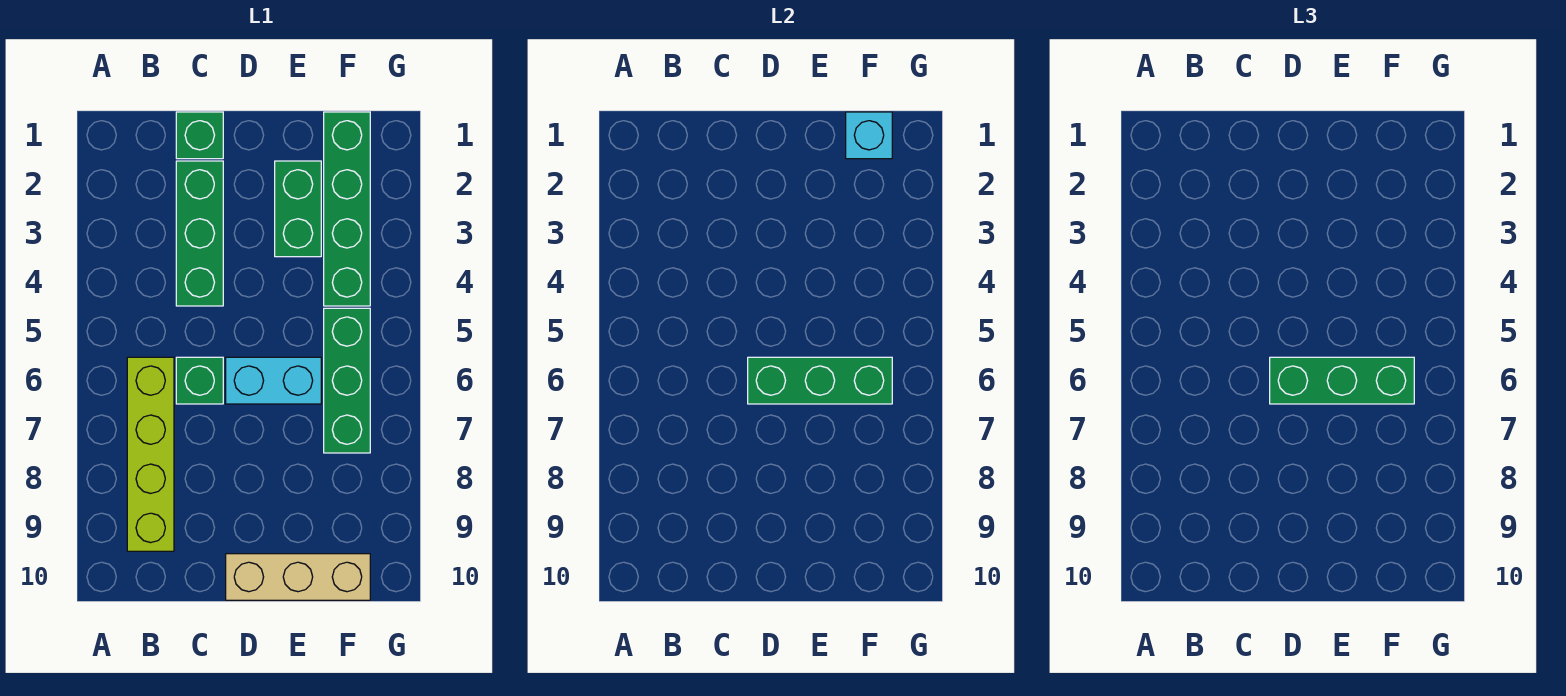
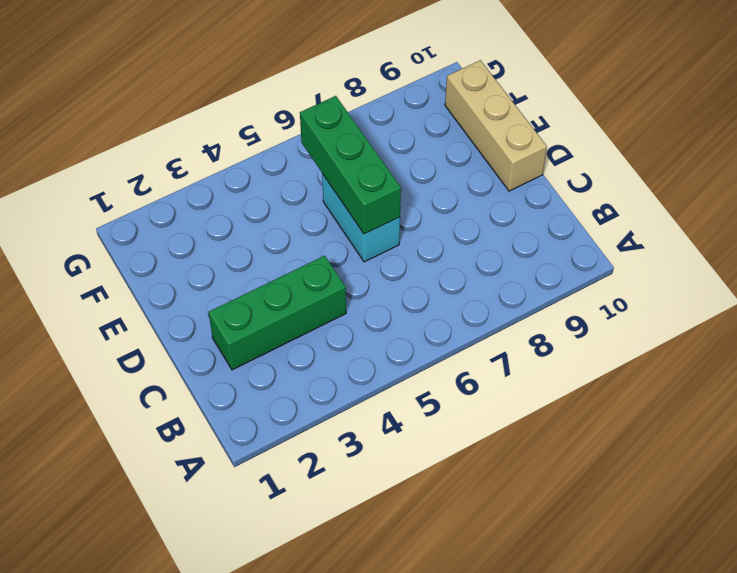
none -> lime brick B6:B9 level 1
none -> green brick C1 level 1
none -> green brick C6 level 1

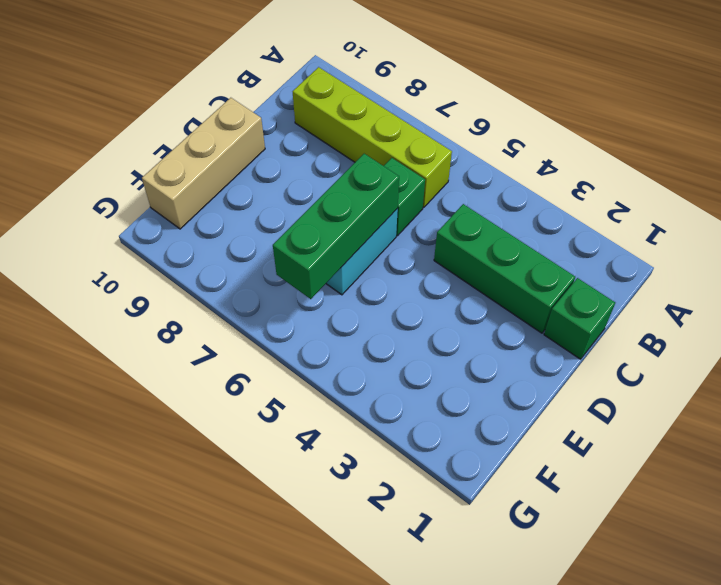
none -> green brick E2:E3 level 1
none -> green brick F1:F4 level 1
none -> green brick F5:F7 level 1

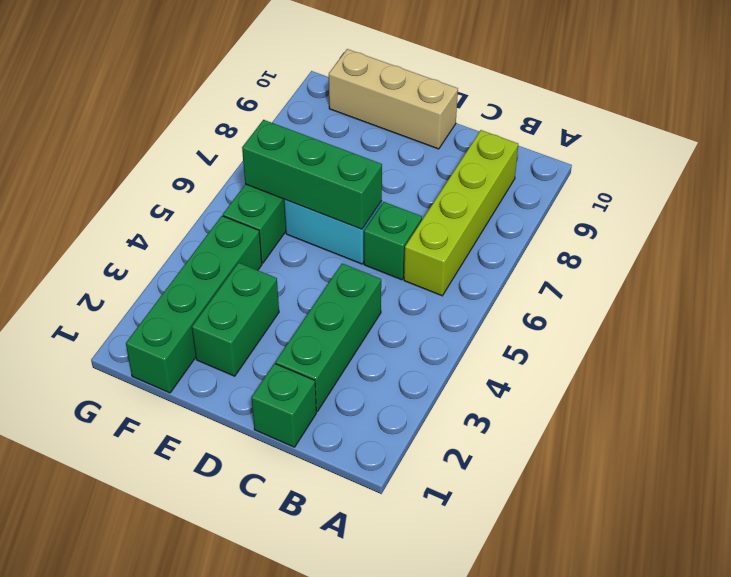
none -> cyan brick F1 level 2
none -> green brick D6:F6 level 3

